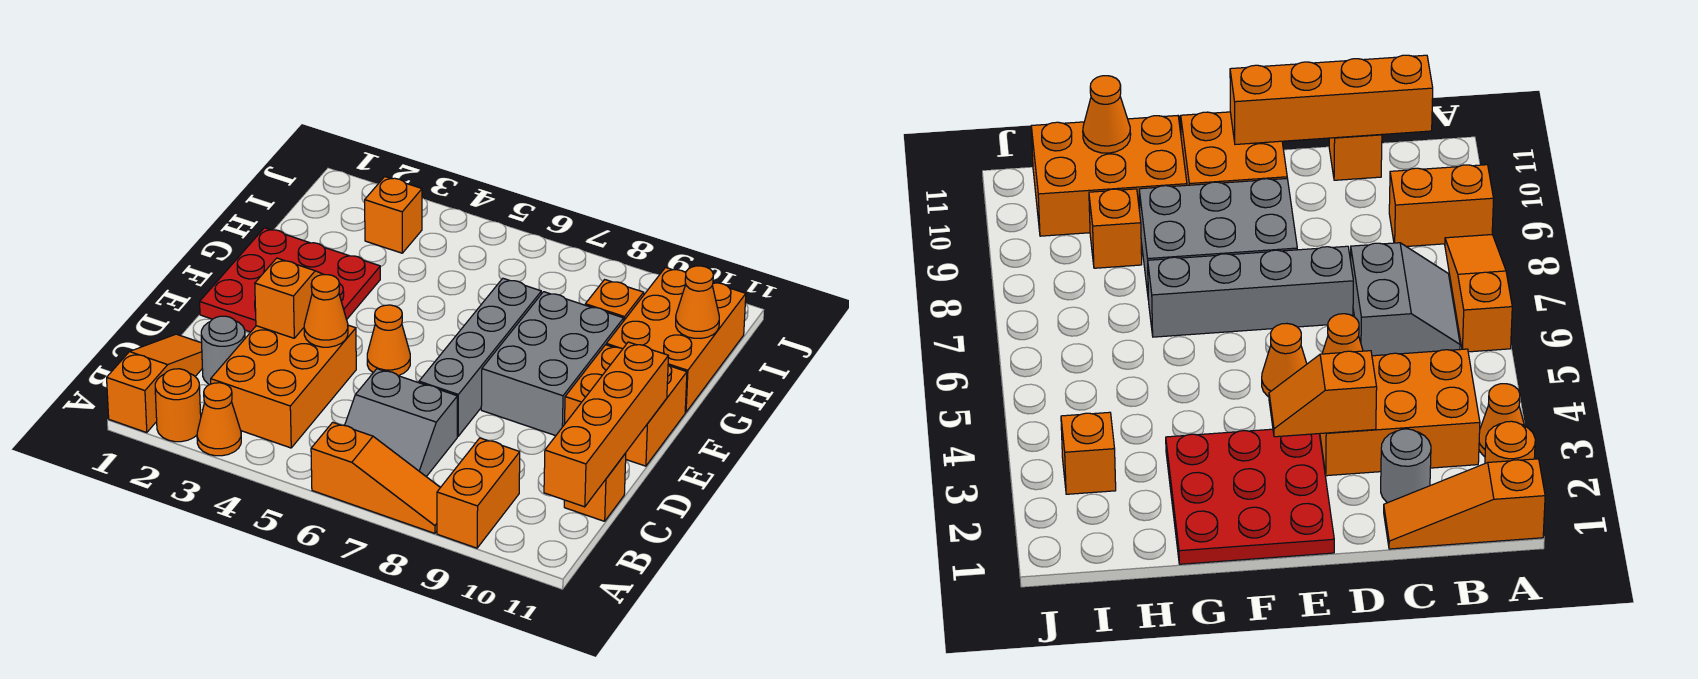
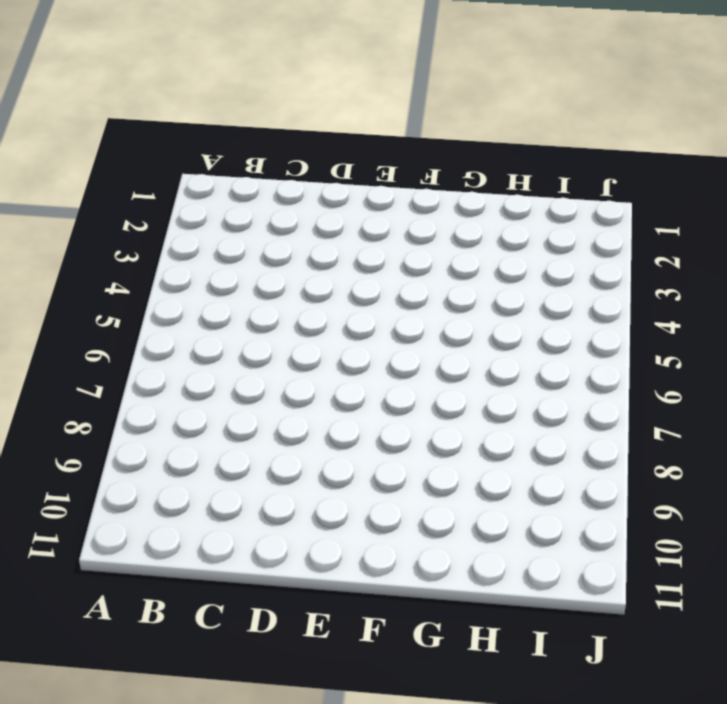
none -> orange slope A1:C1 level 1 top A
none -> orange round brick A2 level 1
none -> orange cone A3 level 1

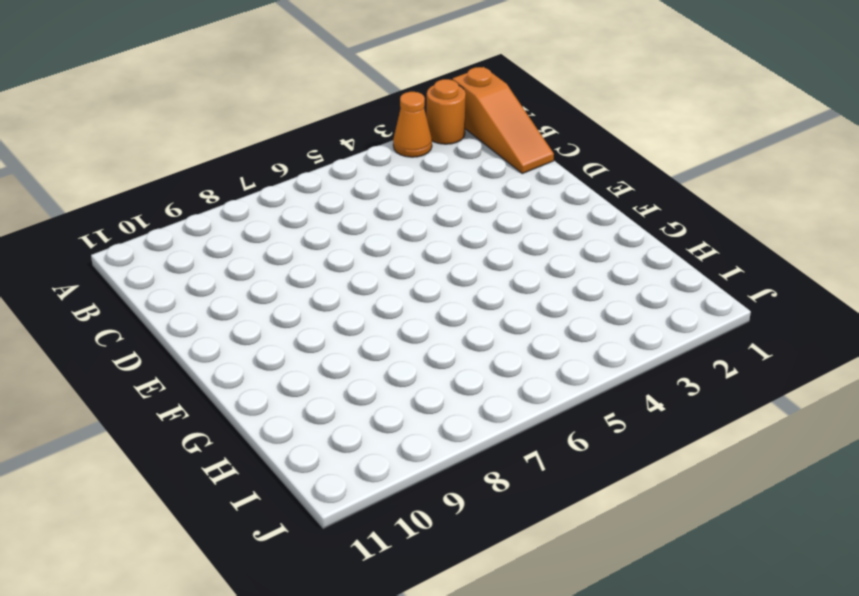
none -> orange slope A6:A8 level 1 top 6
none -> orange brick A9:B9 level 1
none -> orange brick B3:D4 level 1

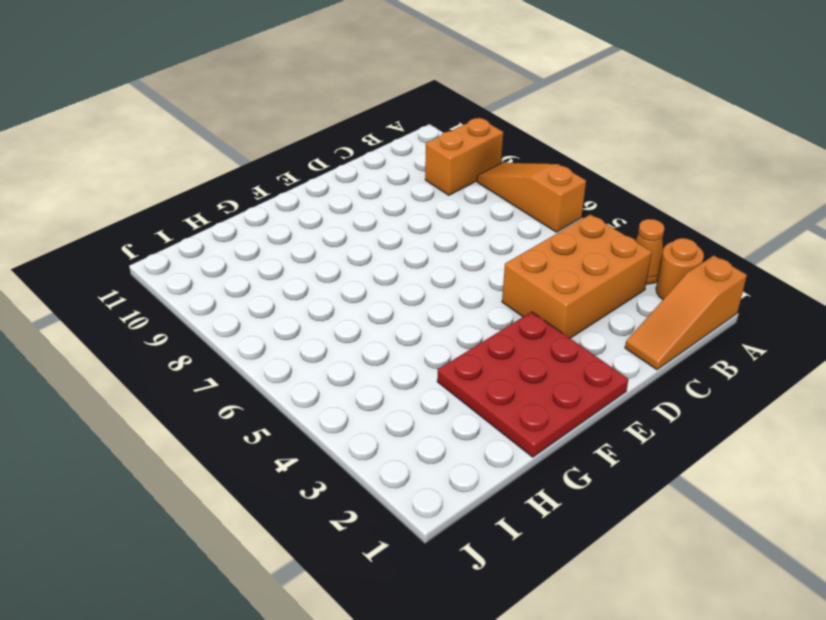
none -> grey slope B6:C7 level 1 top C
none -> grey round brick C2 level 1
none -> orange brick C11 level 1

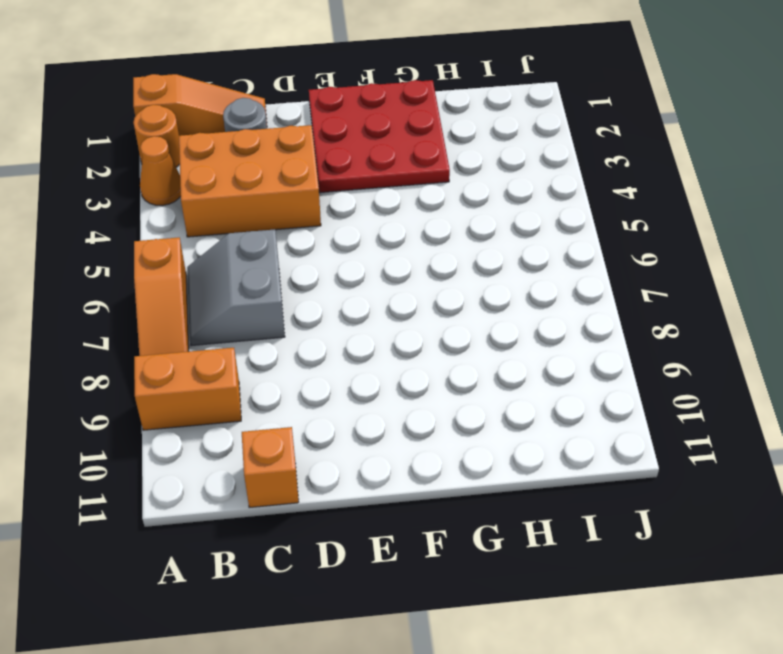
none -> grey brick D7:G7 level 1
none -> orange cone E5 level 1
none -> grey brick E8:G9 level 1

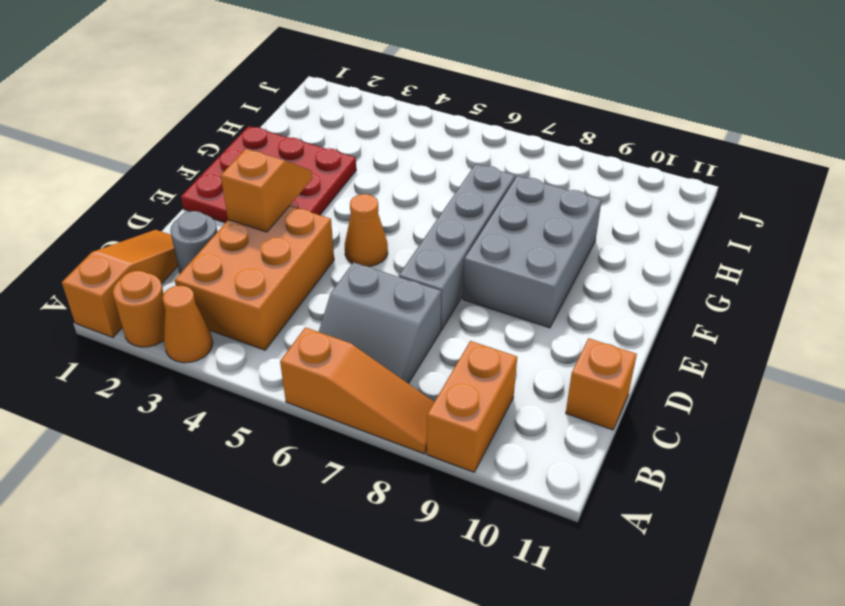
none -> orange brick E10:F11 level 1
none -> orange brick G10:I11 level 1
none -> orange brick H9 level 1

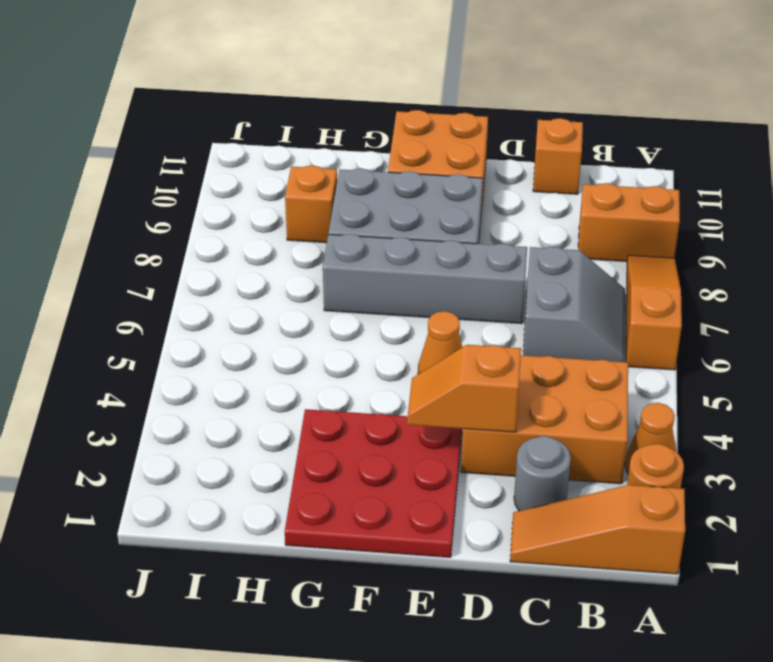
none -> orange brick G10:I11 level 1
none -> orange brick I3 level 1
none -> orange brick B11:E11 level 2

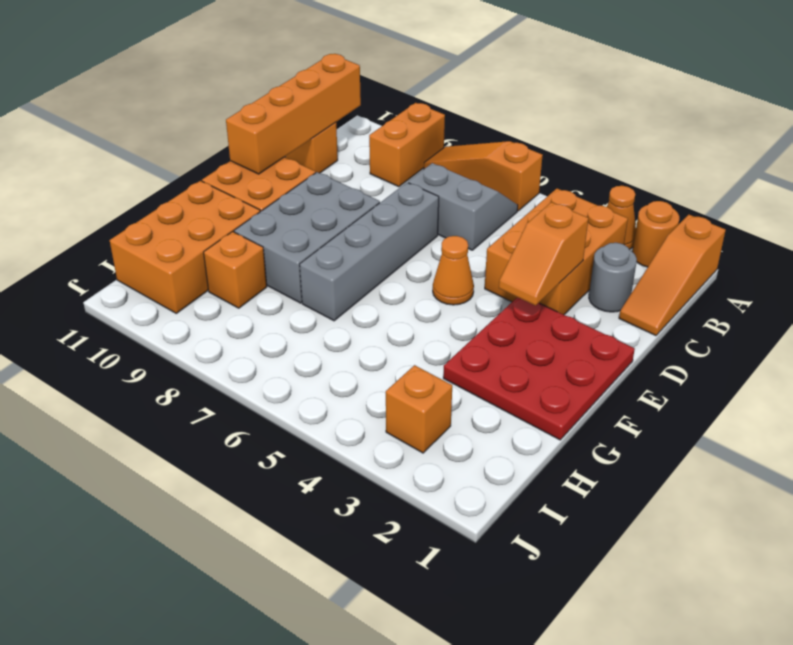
none -> orange cone D4 level 2
none -> orange cone H11 level 2

